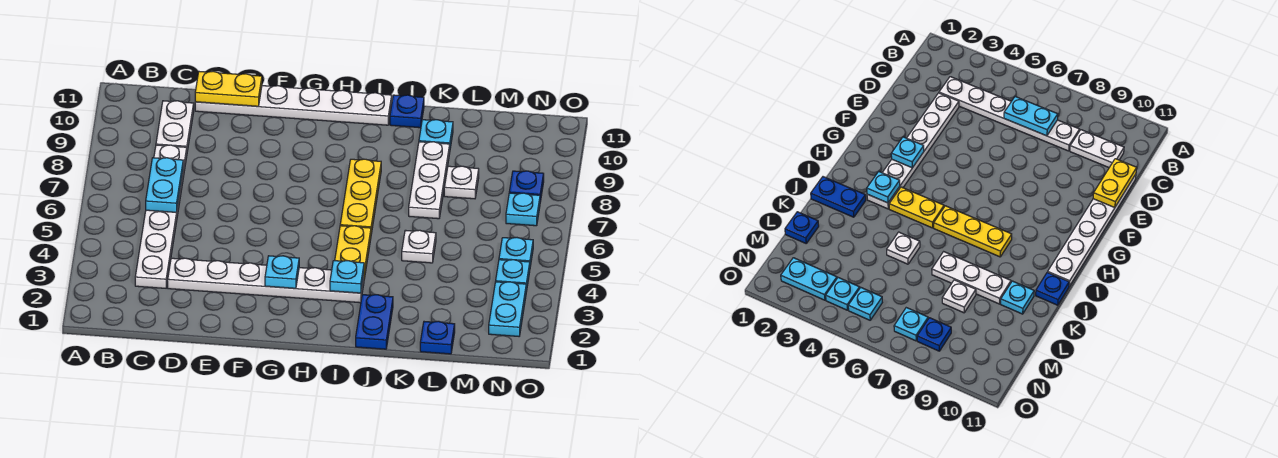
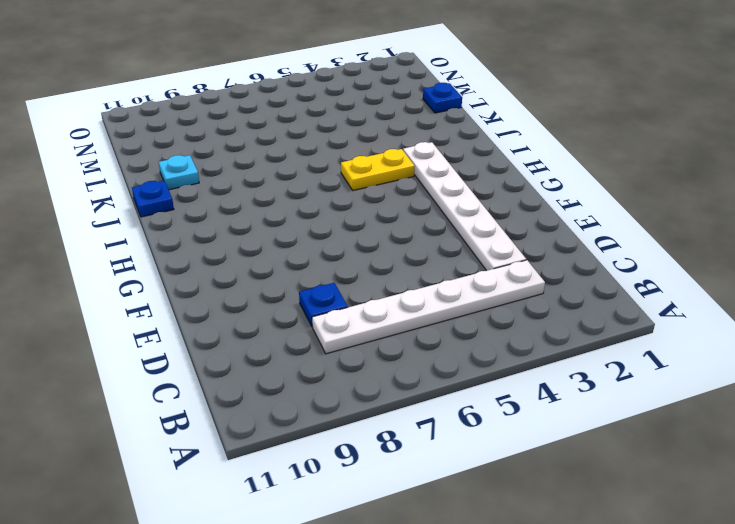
blue plate D8 level 1 -> blue plate N8 level 1
none -> white plate C9:C10 level 1
none -> white plate D11:I11 level 1
none -> yellow plate I6:I8 level 1

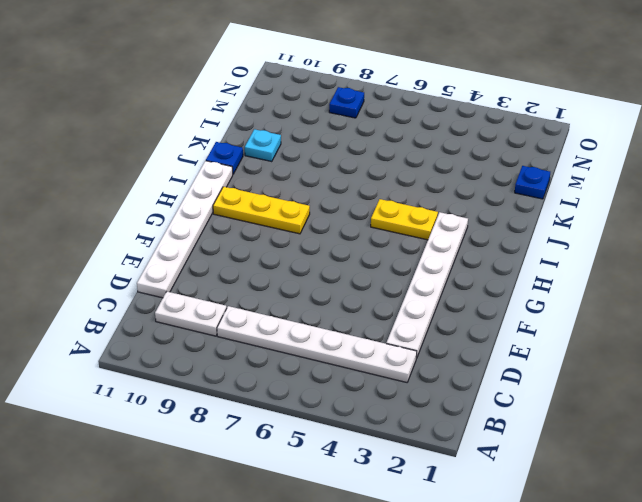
yellow plate H8:H10 level 1 -> yellow plate I6:I8 level 1
none -> blue plate J1:J2 level 1
none -> white plate K5 level 1
none -> white plate K7:K9 level 1

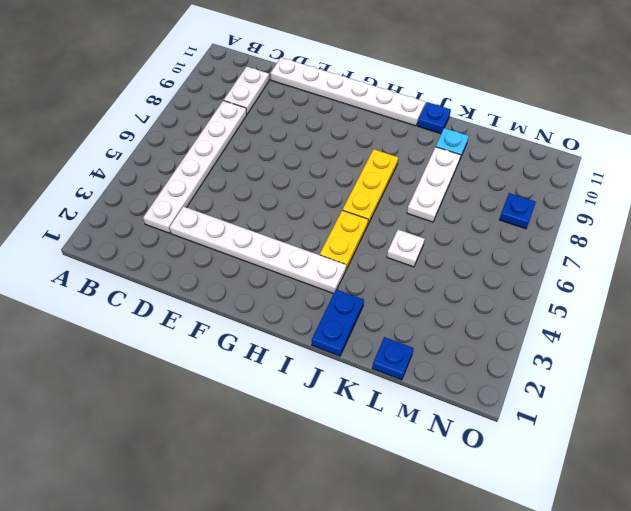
none -> white plate L8 level 1
none -> cyan plate N2:N3 level 1
none -> cyan plate N4 level 1

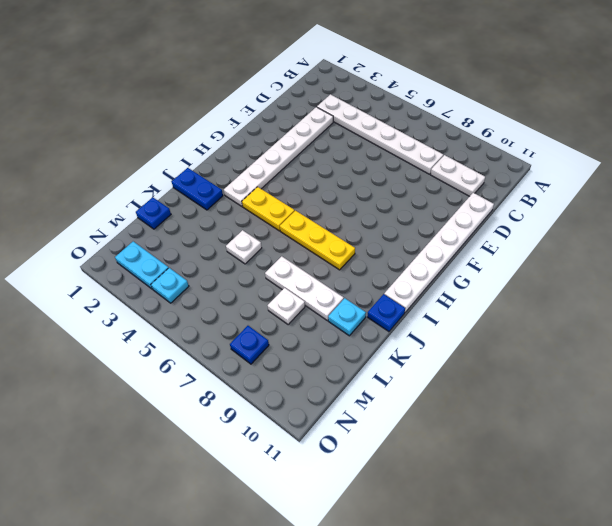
none -> cyan plate N5 level 1
none -> cyan plate N7 level 1
none -> cyan plate C6:C7 level 2

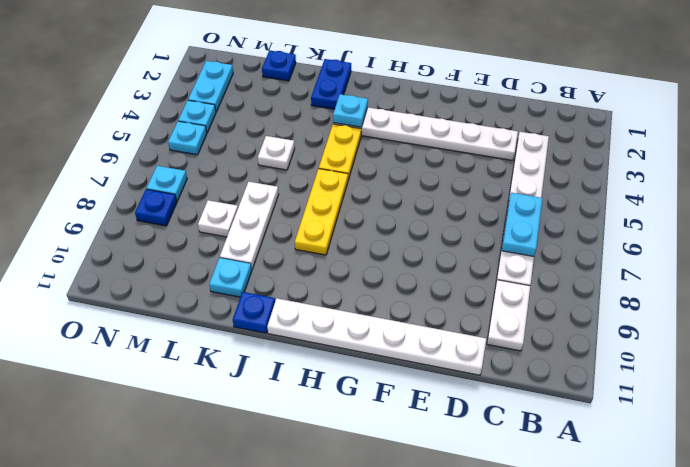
none -> yellow plate D11:E11 level 2
none -> cyan plate G3 level 2

